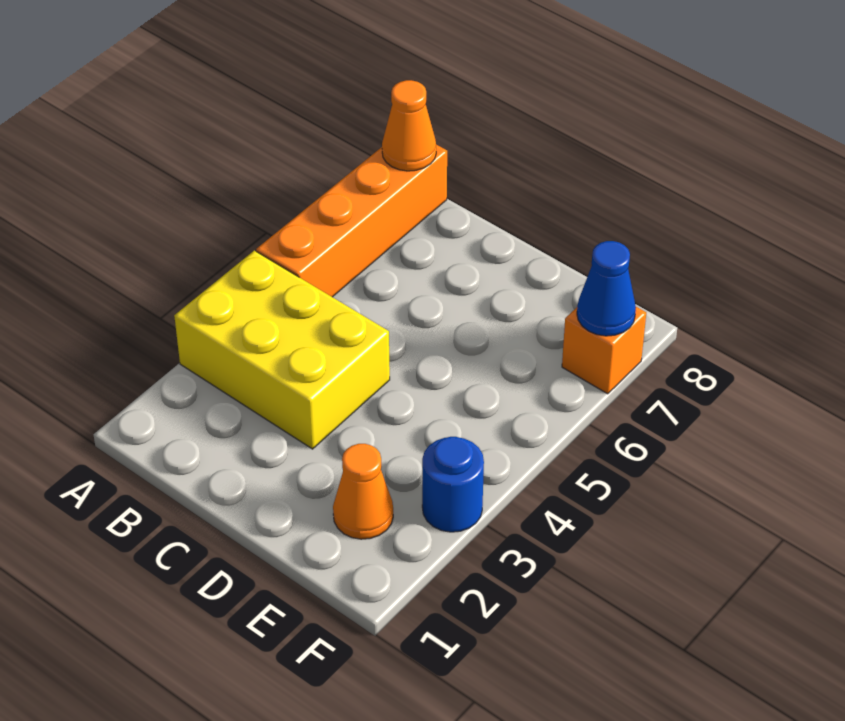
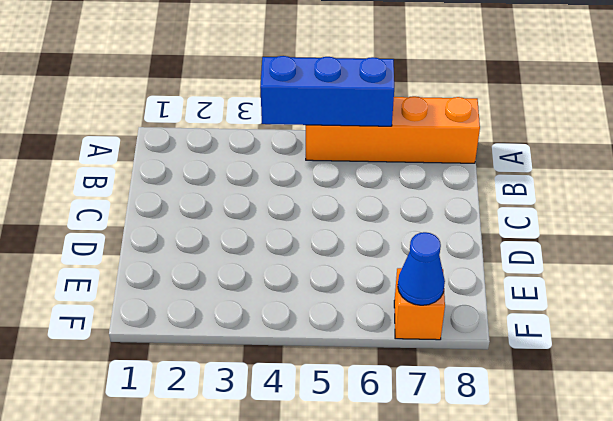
blue brick A4:A6 level 2 -> none
none -> yellow brick A3:C4 level 1
none -> orange cone E2 level 1

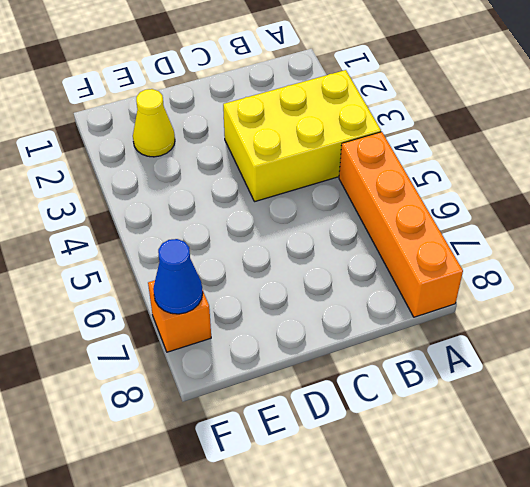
yellow cone E2 level 1 -> orange cone E2 level 1
none -> blue round brick F3 level 1
none -> orange cone A8 level 2

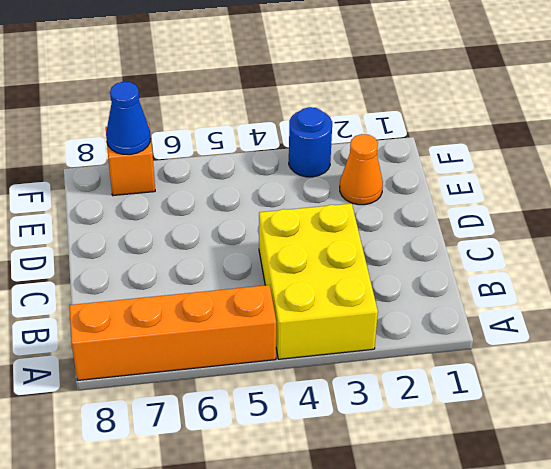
none -> orange cone A8 level 2

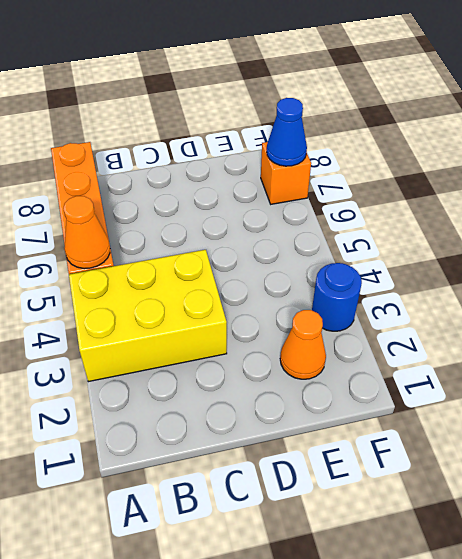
orange cone A5 level 2 -> orange cone A8 level 2

